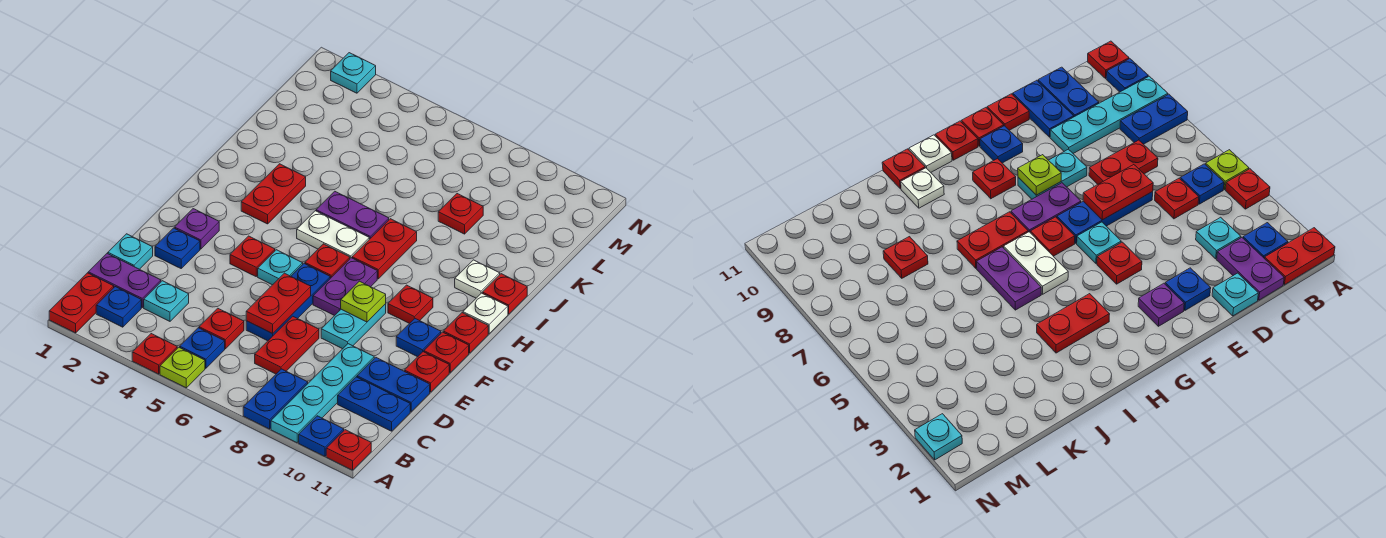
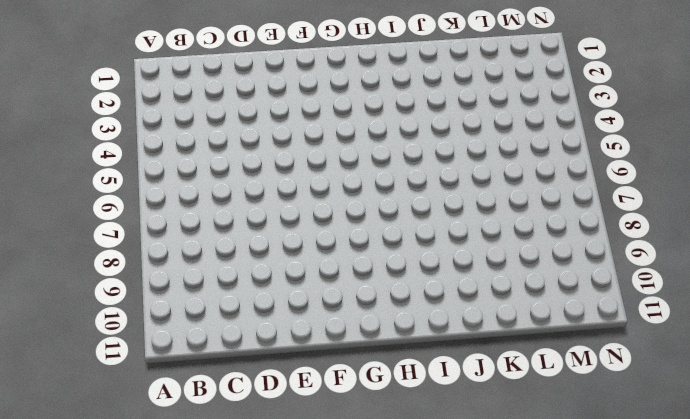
none -> red plate A1:B1 level 1
none -> red plate A4 level 1
none -> lime plate A5 level 1
none -> blue plate A8:B8 level 1

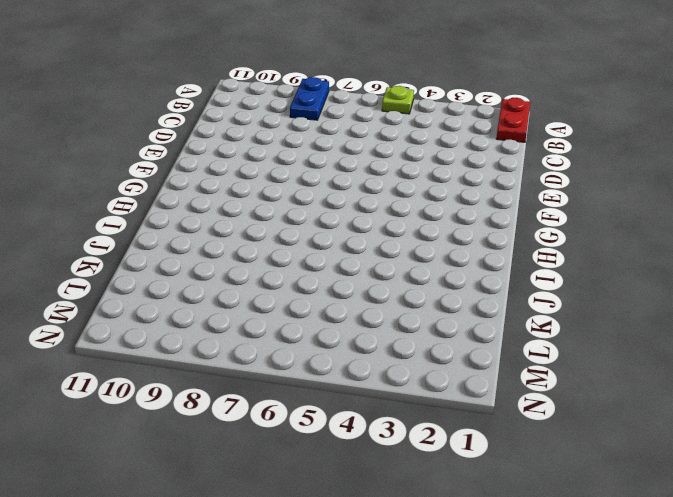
none -> red plate A4 level 1
none -> cyan plate A9:D9 level 1
none -> blue plate A10 level 1
none -> red plate A11 level 1

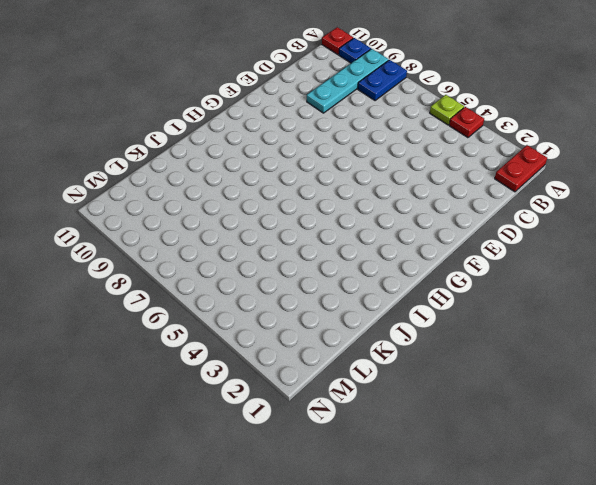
none -> blue plate B2 level 1
none -> blue plate B5 level 1
none -> purple plate C1:C2 level 1
none -> cyan plate C3 level 1

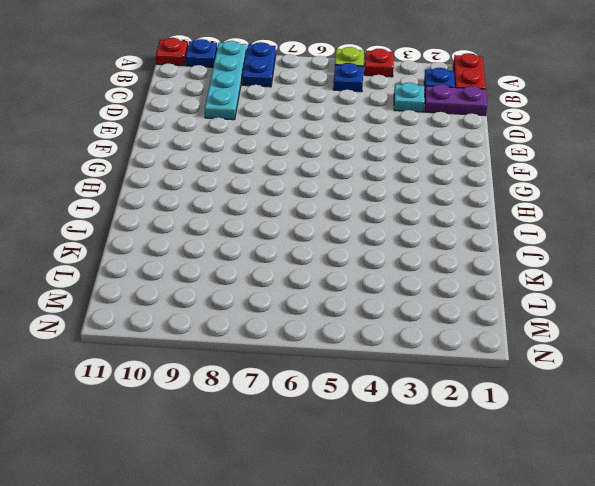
none -> red plate C5 level 1
none -> red plate C7:D7 level 1
none -> blue plate C10:C11 level 1
none -> cyan plate D1 level 1

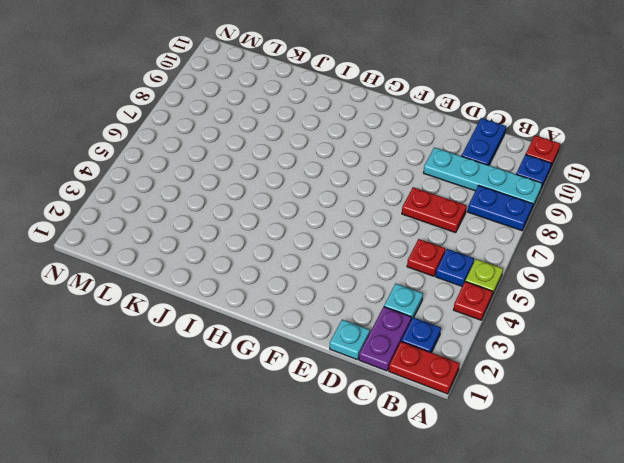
none -> blue plate D6:F6 level 1
none -> blue plate D10:D11 level 1
none -> blue plate E2 level 1
none -> cyan plate E8:F8 level 1

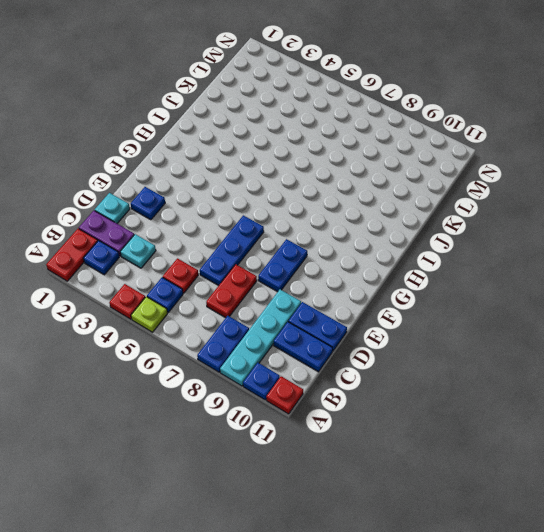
blue plate E8:F8 level 1 -> cyan plate E8:F8 level 1
none -> red plate E11 level 1
none -> purple plate F2 level 1
none -> red plate F4 level 1
none -> cyan plate F5 level 1

